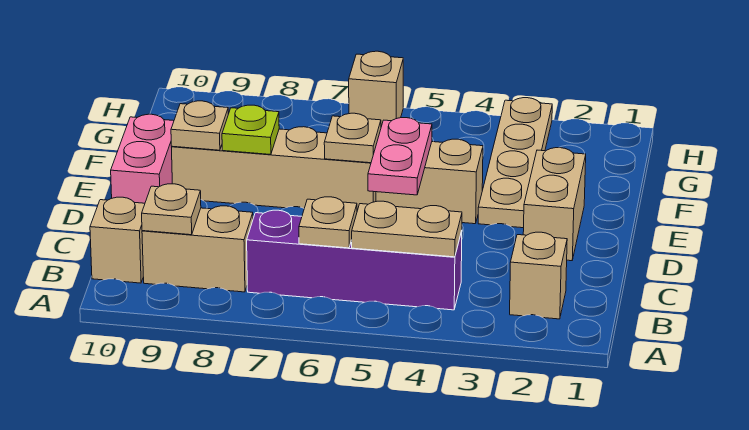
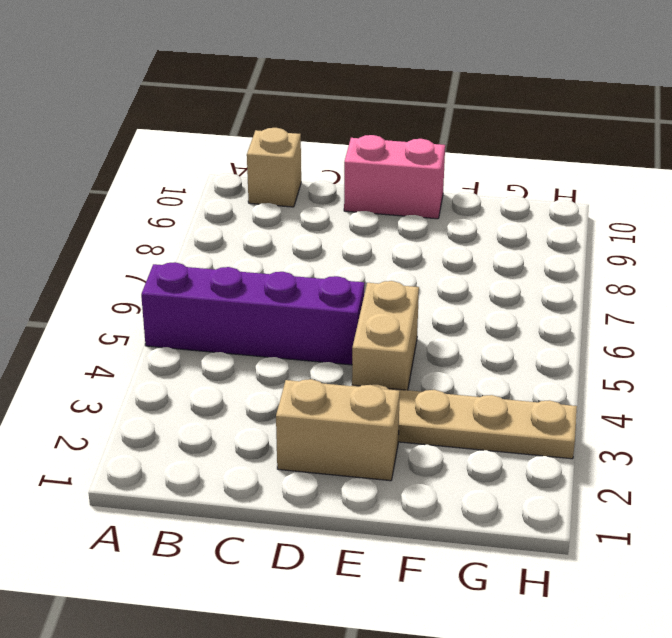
purple brick A5:D5 level 1 -> purple brick B4:B7 level 1
none -> tan brick B2 level 1
none -> tan brick B8:B9 level 1
none -> tan brick E6:E9 level 1

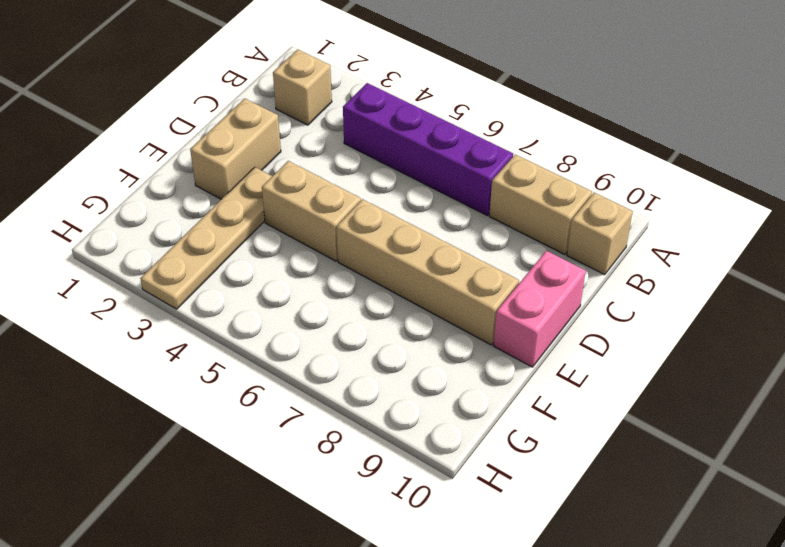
none -> tan brick H6 level 1
none -> tan plate B4:B5 level 2
none -> tan plate B6 level 2

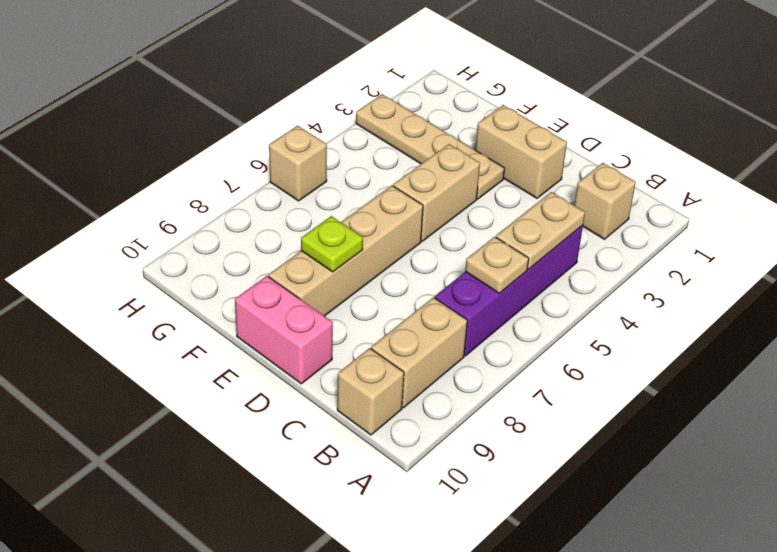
none -> tan plate B9 level 2
none -> pink plate D5:E5 level 2
none -> tan plate E6 level 2

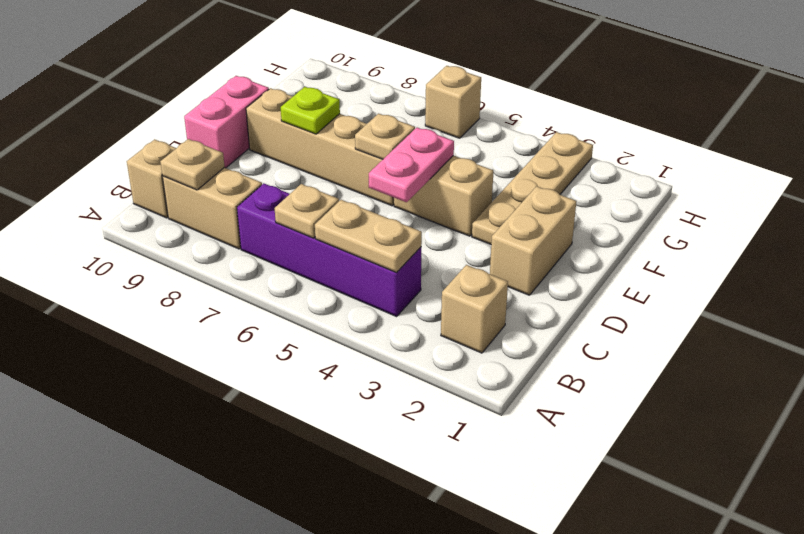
none -> tan plate E9 level 2

